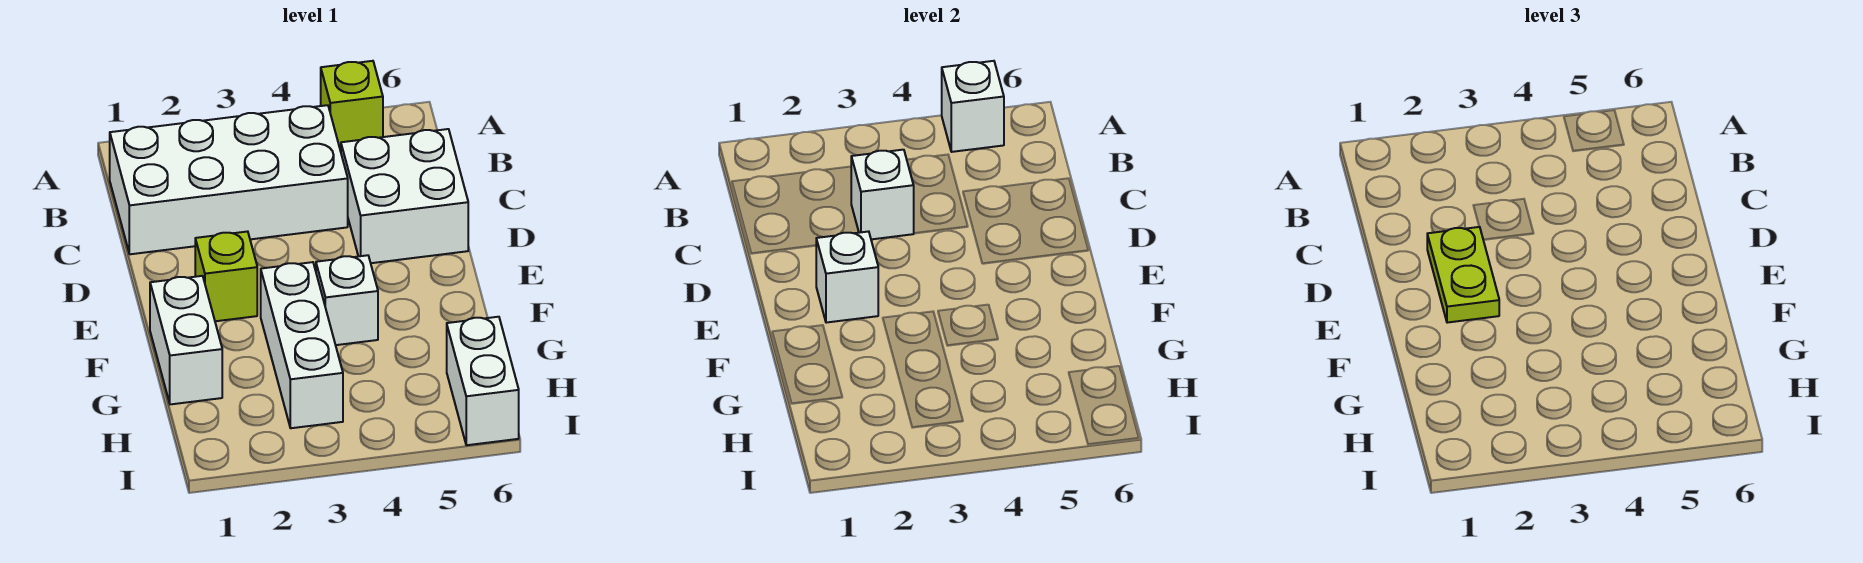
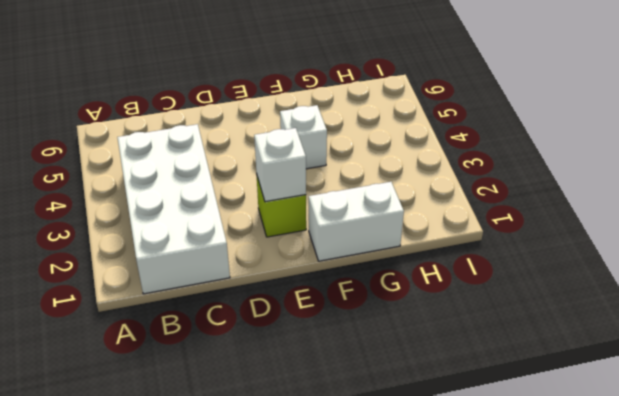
none -> lime brick A5 level 1
none -> white brick C5:D6 level 1
none -> white brick F3:H3 level 1

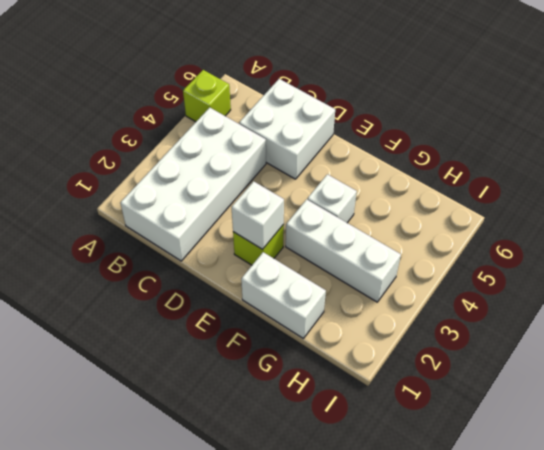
none -> white brick H6:I6 level 1
none -> white brick A5 level 2
none -> white brick C3 level 2

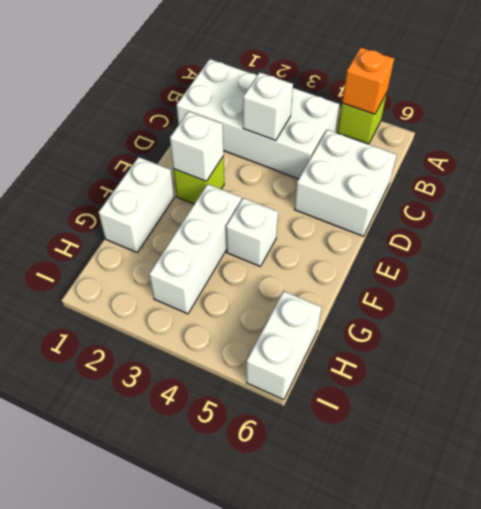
orange brick A5 level 2 -> white brick A5 level 2
none -> lime plate D2:E2 level 3

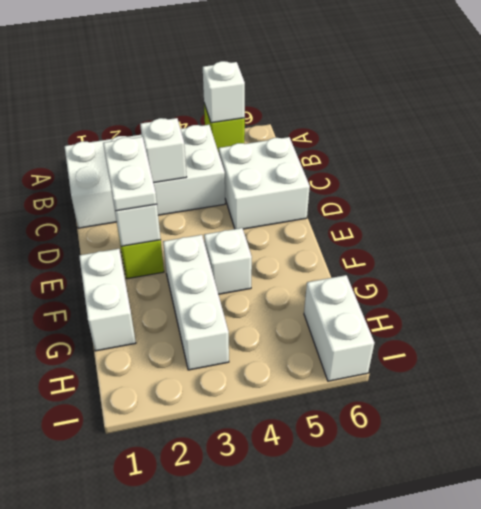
white plate D2:E2 level 3 -> lime plate D2:E2 level 3

